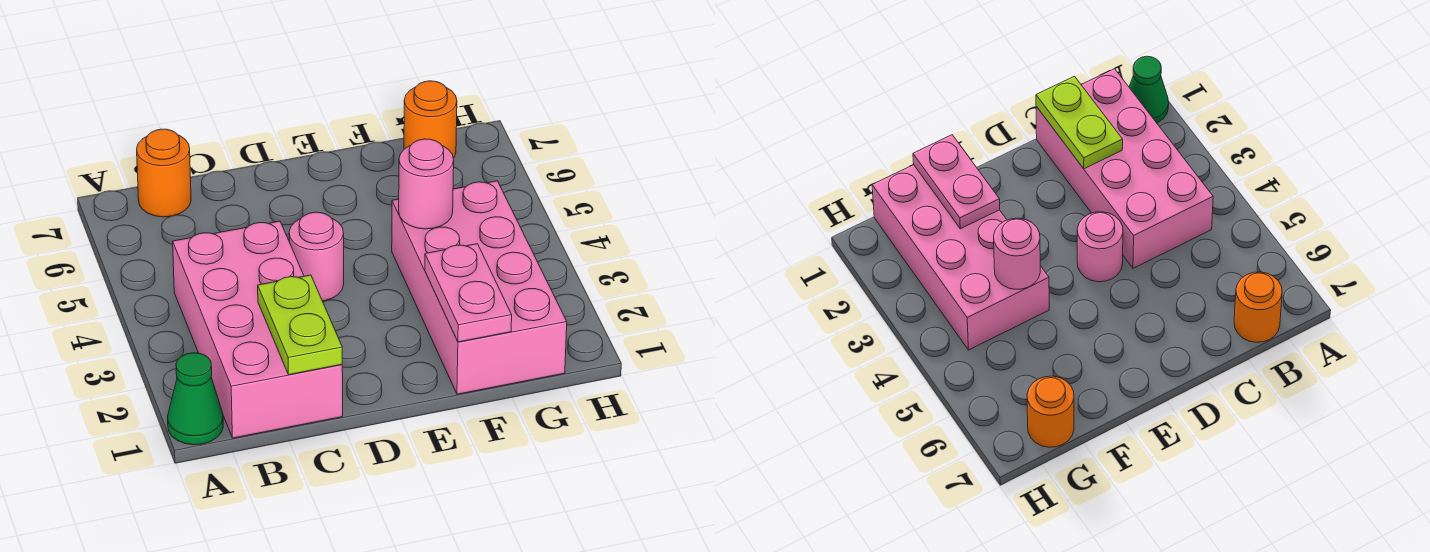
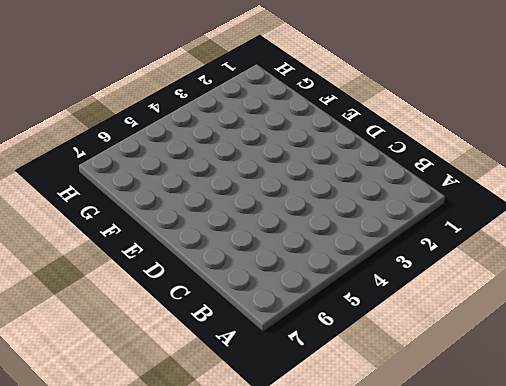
none -> green cone A1 level 1
none -> pink brick B1:C4 level 1

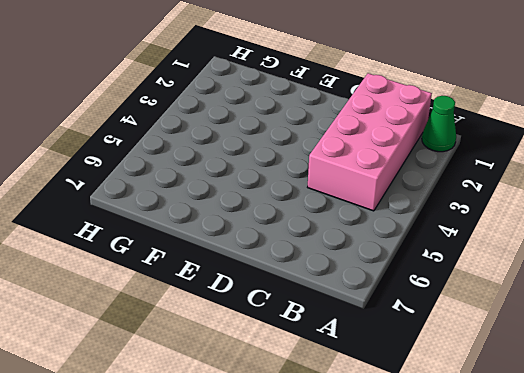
none -> orange round brick B7 level 1
none -> pink round brick D4 level 1

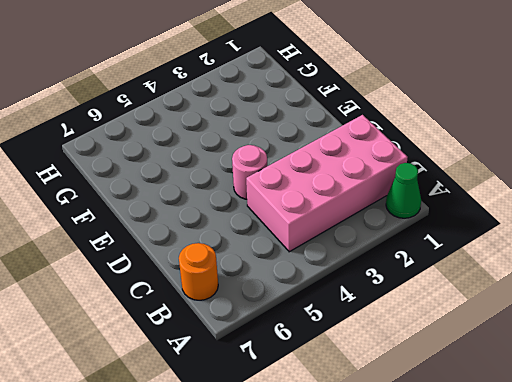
none -> pink brick F1:G4 level 1
none -> orange round brick G7 level 1

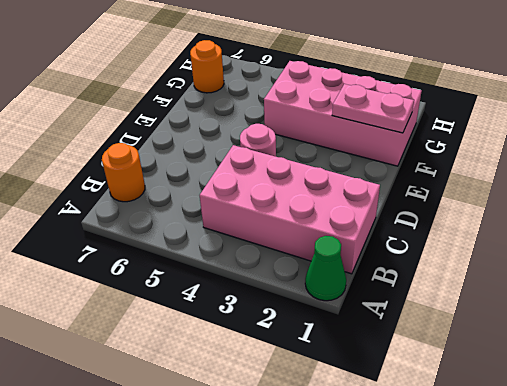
none -> lime plate C1:C2 level 2
none -> pink round brick F4 level 2

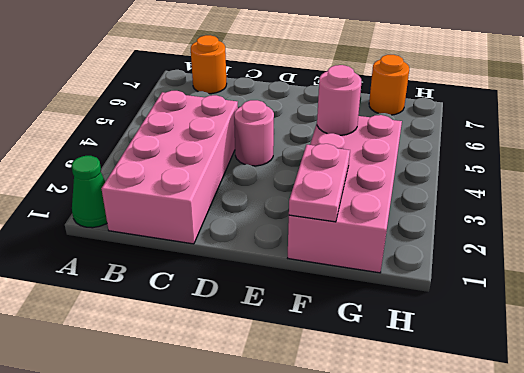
none -> lime plate C1:C2 level 2

